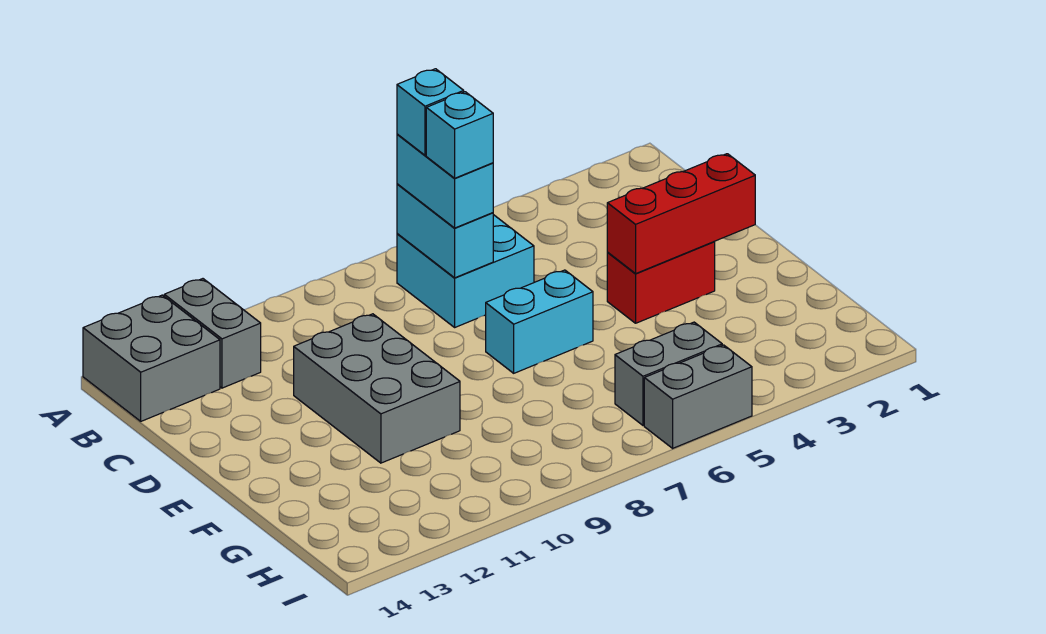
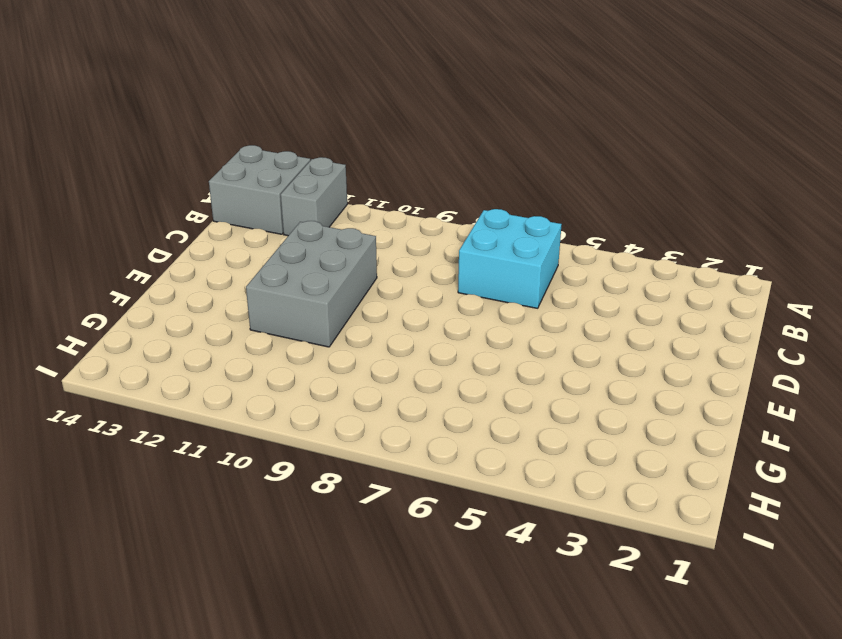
none -> red brick E3:E4 level 1
none -> cyan brick E6:E7 level 1
none -> grey brick H5:H6 level 1

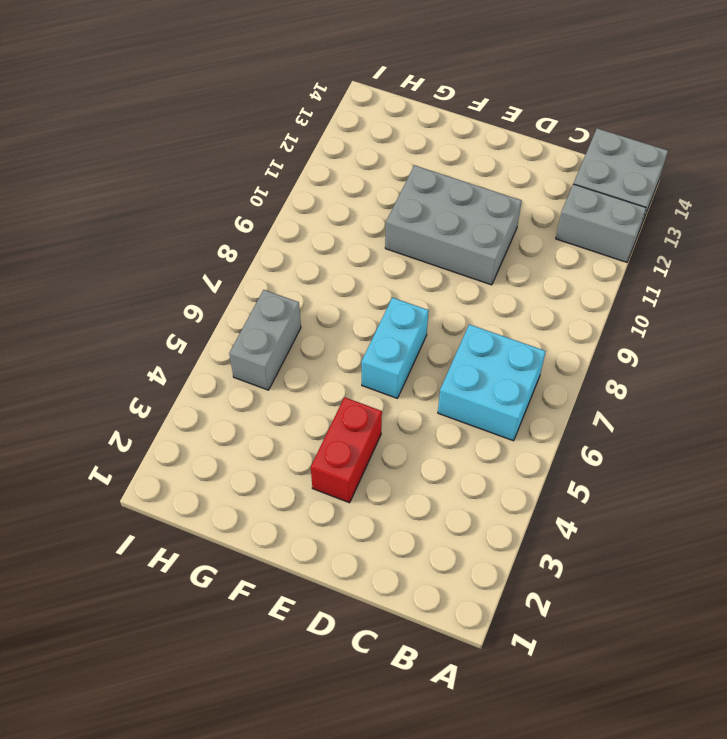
none -> grey brick I5:I6 level 1
none -> cyan brick B7:C7 level 2
none -> red brick E2:E4 level 2

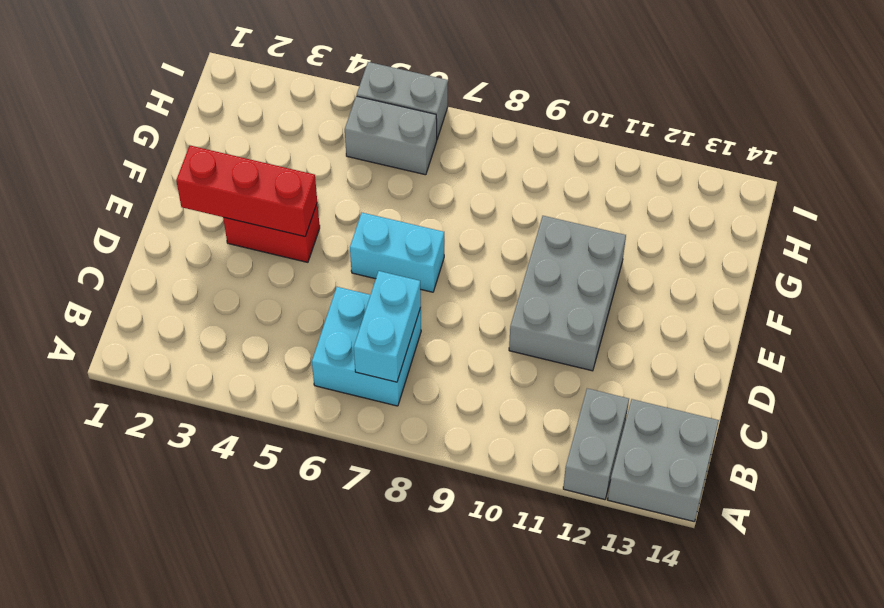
none -> cyan brick B7:C7 level 3
none -> cyan brick B7 level 4
none -> cyan brick C7 level 4

